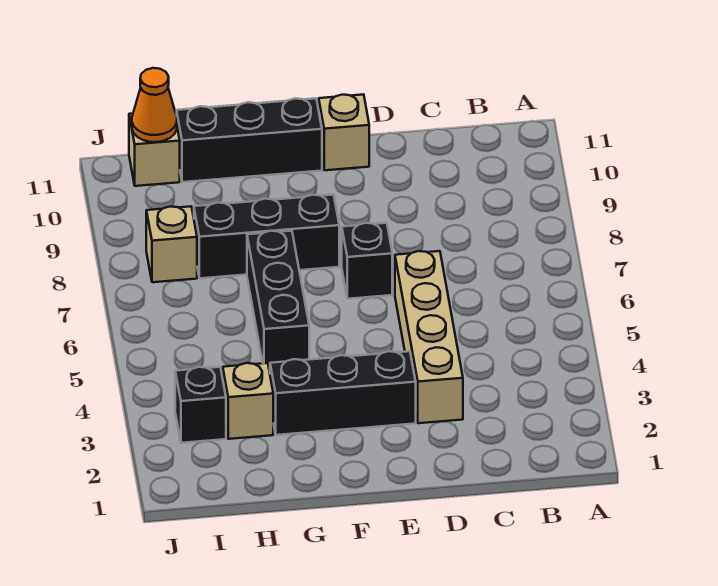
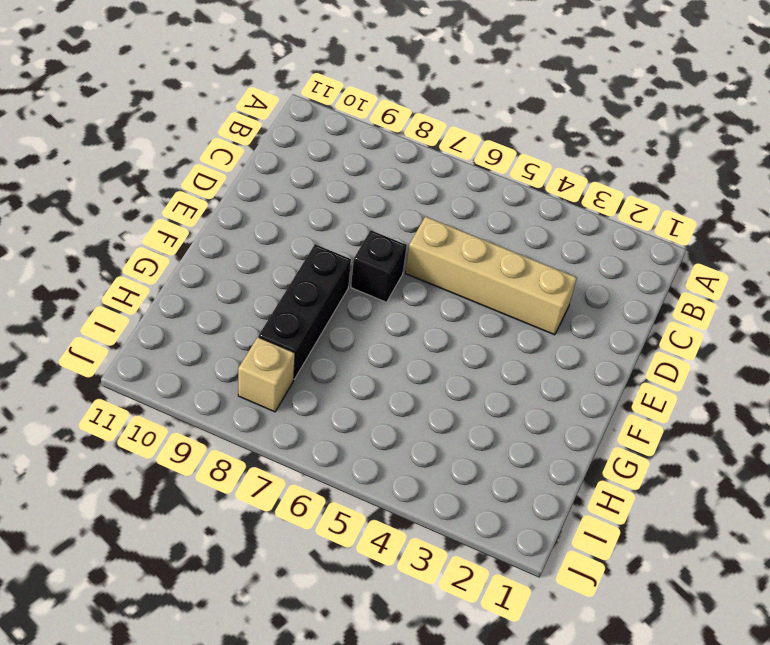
none -> black brick E3:G3 level 1
none -> tan brick E11 level 1
none -> black brick F11:H11 level 1

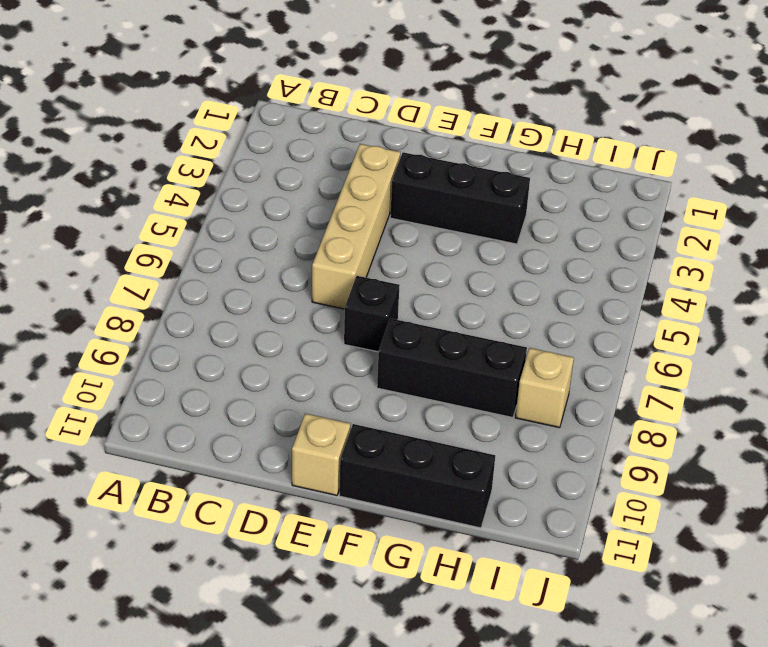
none -> black brick G5:G7 level 1
none -> tan brick H3 level 1
none -> black brick I3 level 1

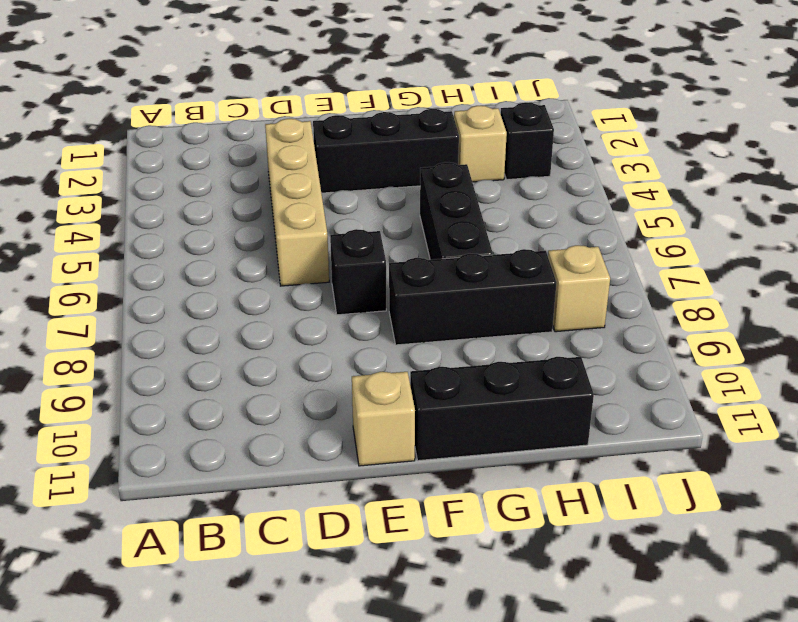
none -> tan brick I11 level 1
none -> orange cone I11 level 2

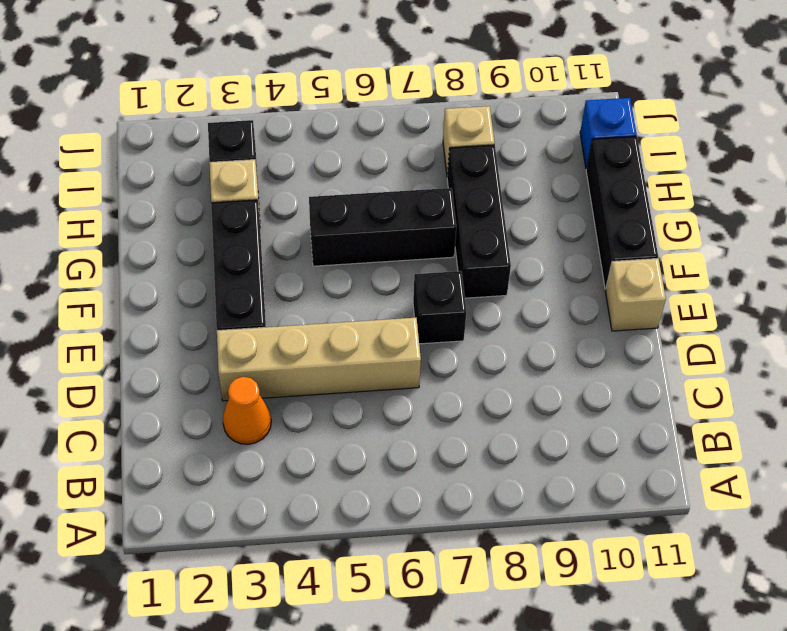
orange cone C3 level 1 -> orange cone I11 level 2
blue brick I11 level 1 -> tan brick I11 level 1

